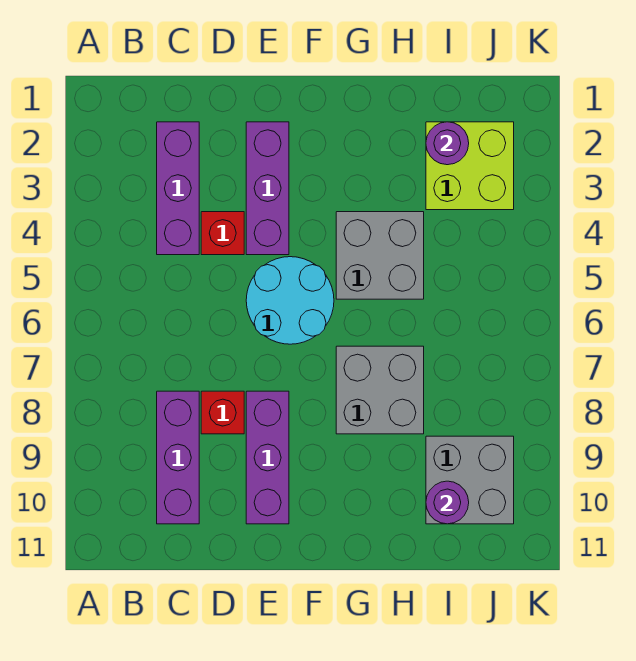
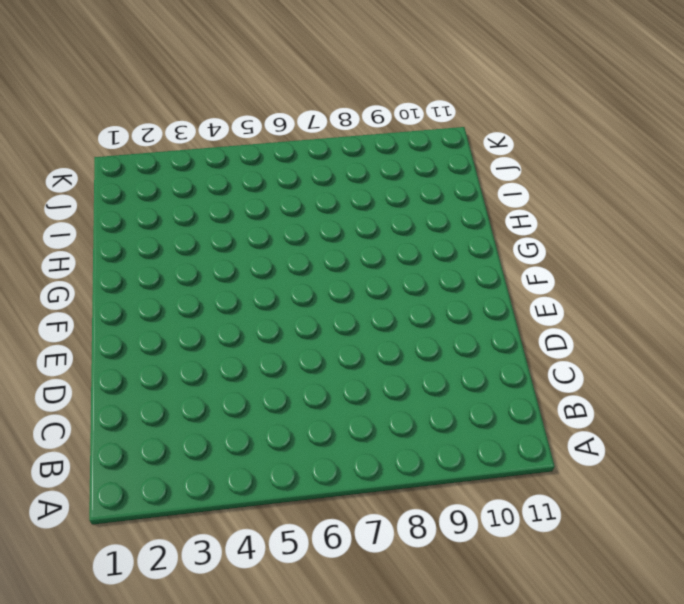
none -> purple brick C2:C4 level 1
none -> purple brick C8:C10 level 1
none -> red brick D4 level 1

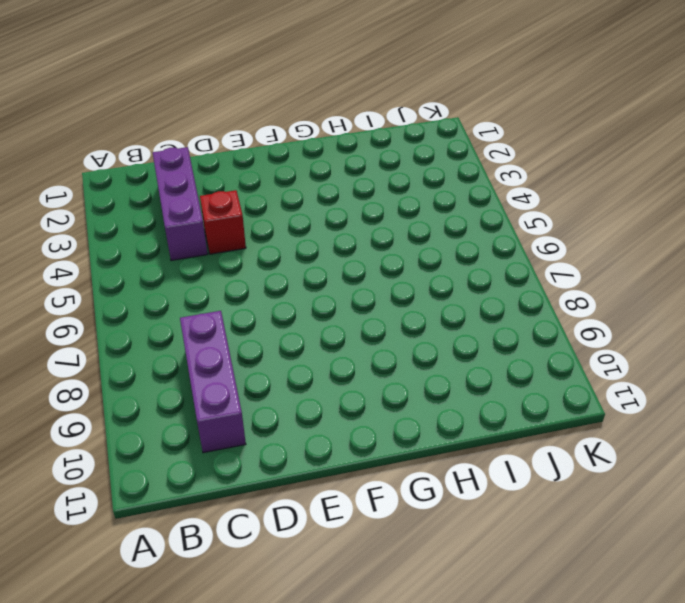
none -> red brick D8 level 1
none -> purple brick E2:E4 level 1
none -> cyan round brick E5:F6 level 1

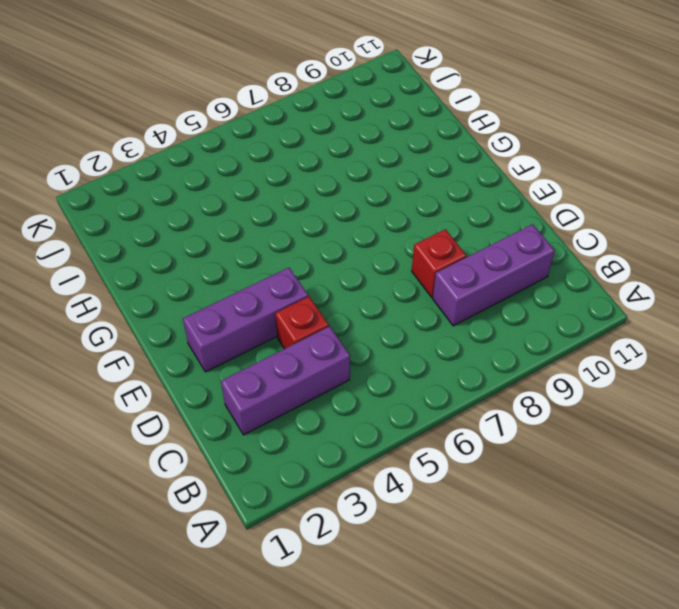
none -> cyan round brick E5:F6 level 1
none -> purple brick E8:E10 level 1
none -> grey brick G4:H5 level 1

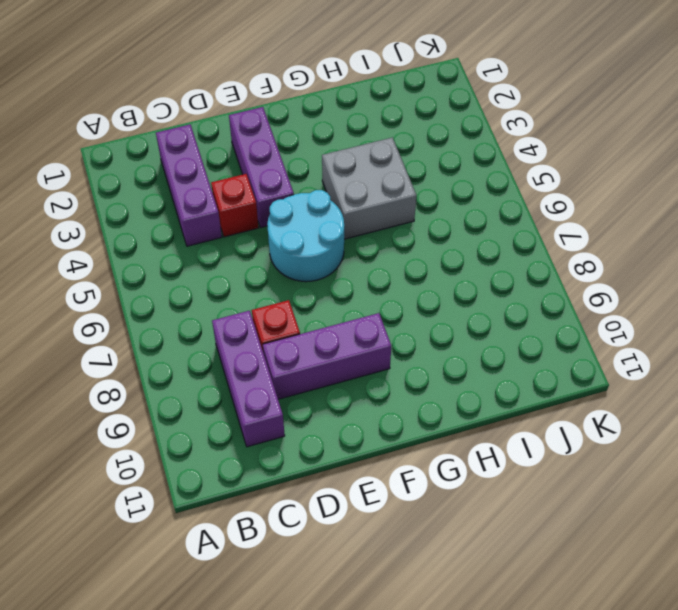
purple brick D9:F9 level 1 -> purple brick E8:E10 level 1
none -> grey brick G7:H8 level 1
none -> lime brick I2:J3 level 1
none -> grey brick I9:J10 level 1

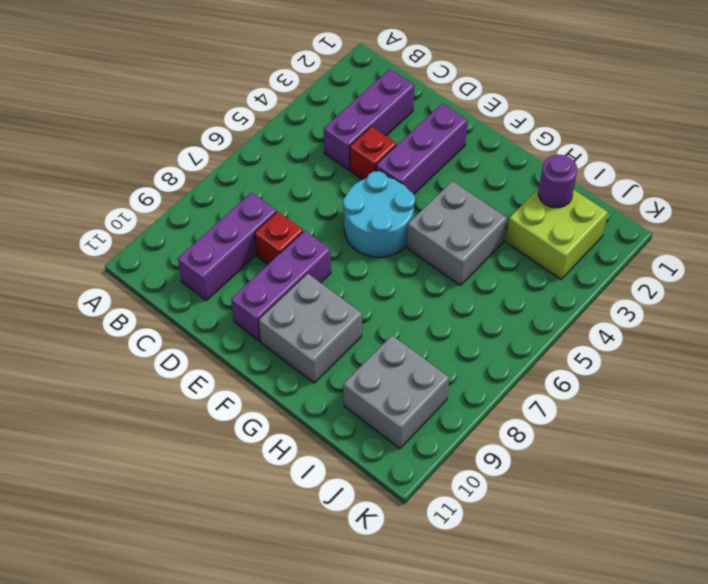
grey brick F9:G10 level 1 -> grey brick G7:H8 level 1
none -> purple round brick I10 level 2

